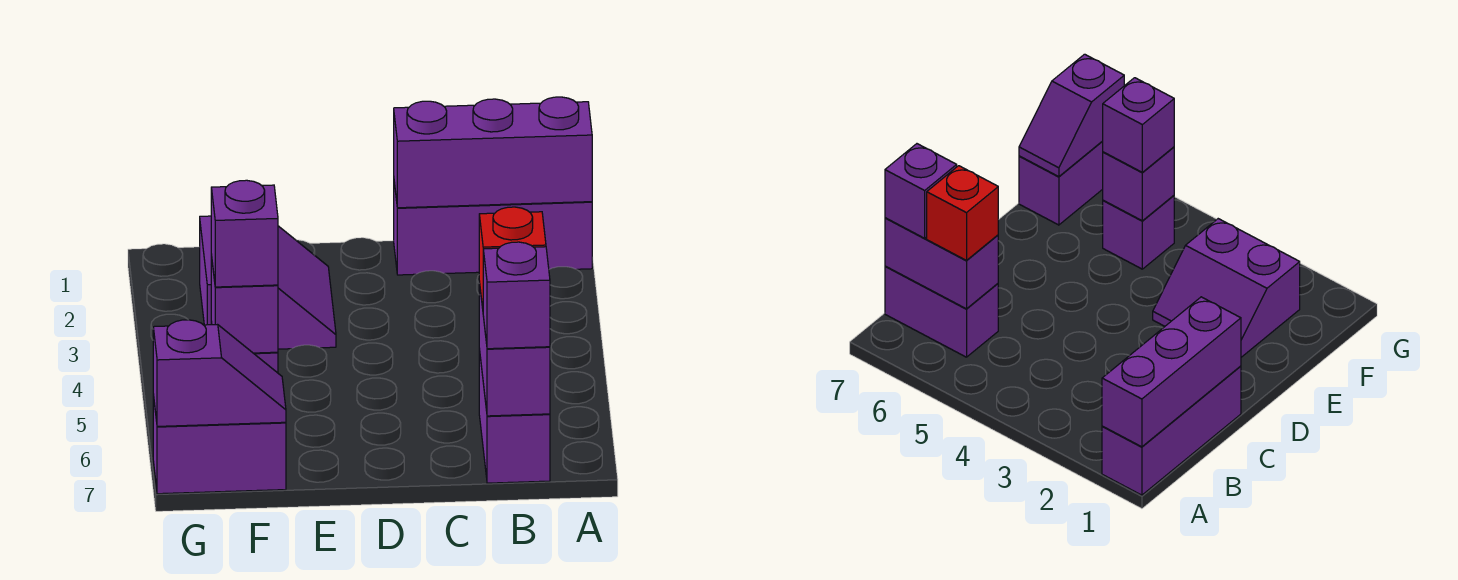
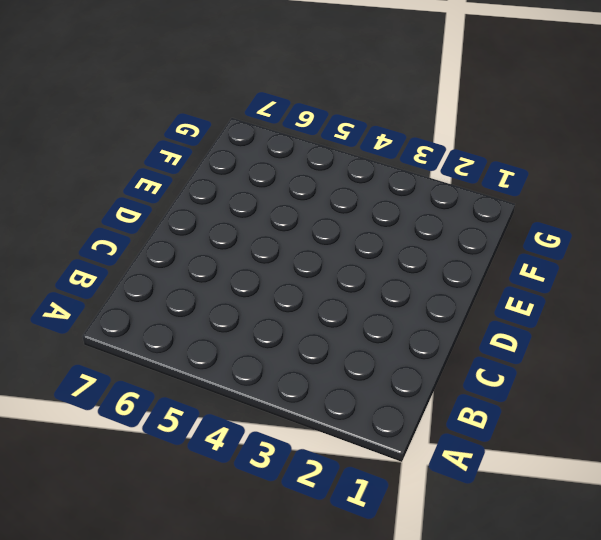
none -> purple brick A1:C1 level 1
none -> purple brick B6:B7 level 1
none -> purple slope E2:F3 level 1 top F

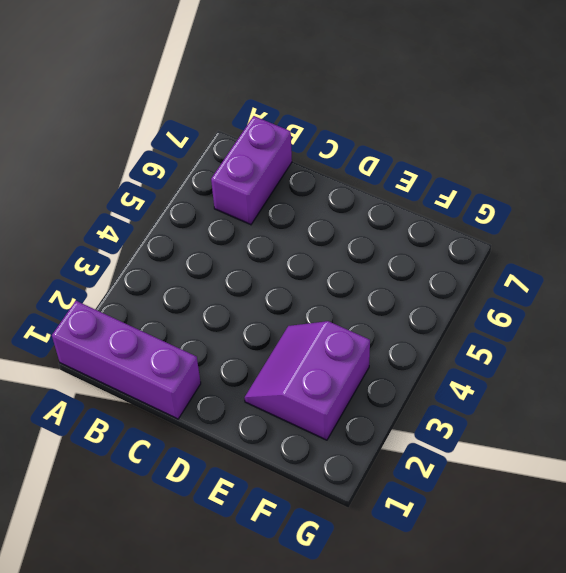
none -> purple brick F5 level 1
none -> purple brick F7:G7 level 1
none -> purple brick A1:C1 level 2

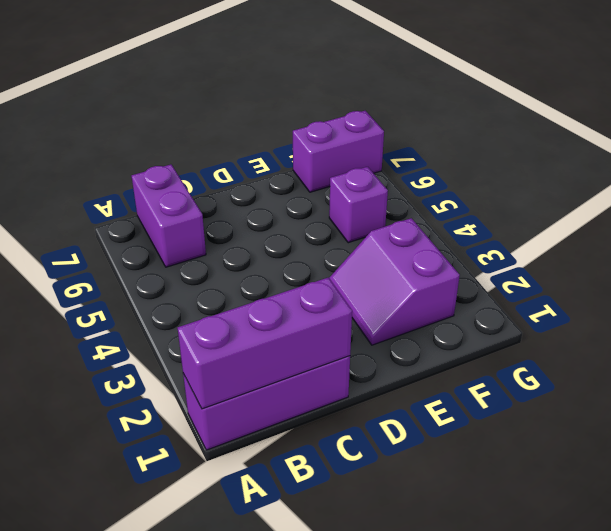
none -> purple brick B6:B7 level 2
none -> purple brick F5 level 2
none -> purple slope F7:G7 level 2 top G

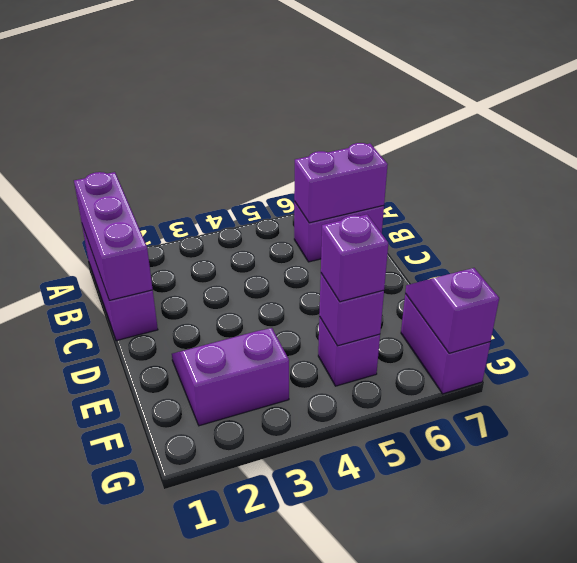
none -> red brick B6 level 3
none -> purple brick B7 level 3

